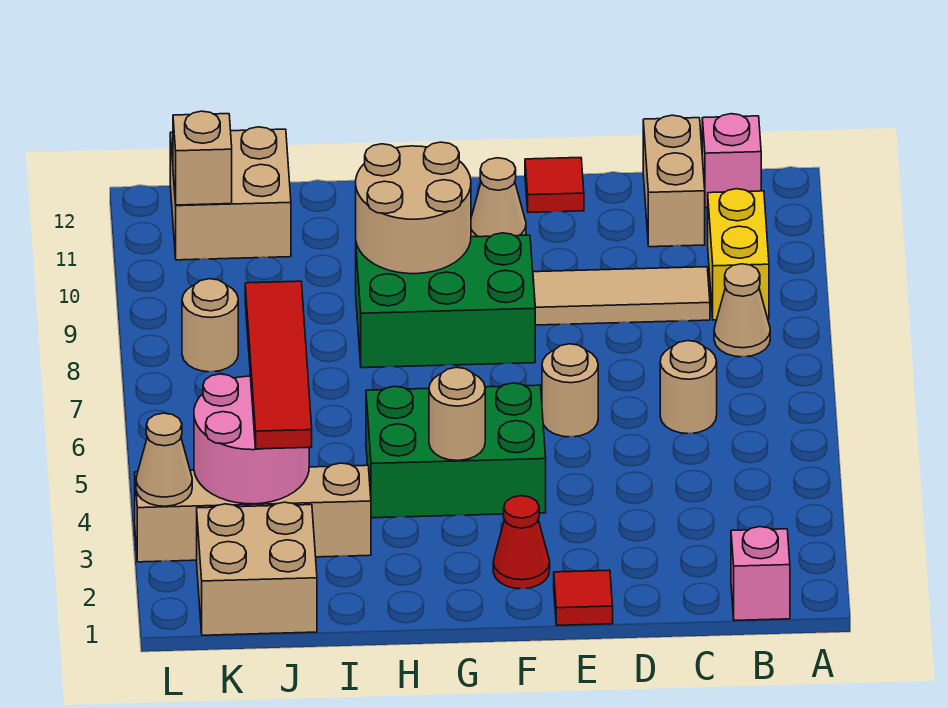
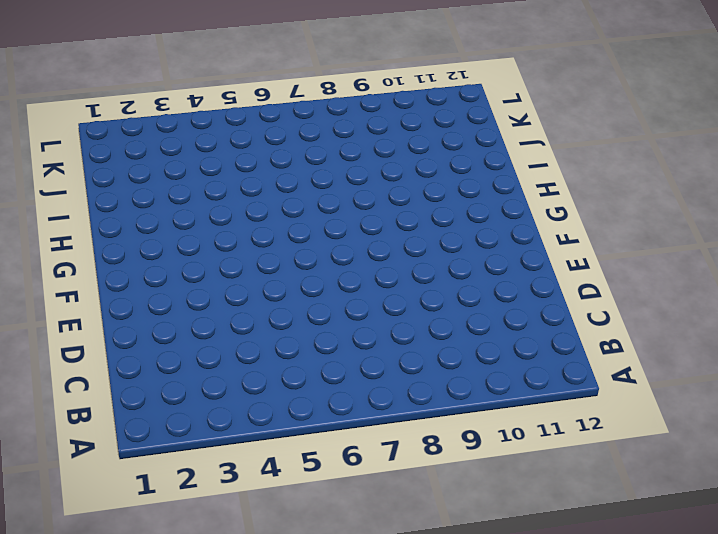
none -> pink brick B1 level 1
none -> tan cone B8 level 1
none -> yellow brick B9:B10 level 1

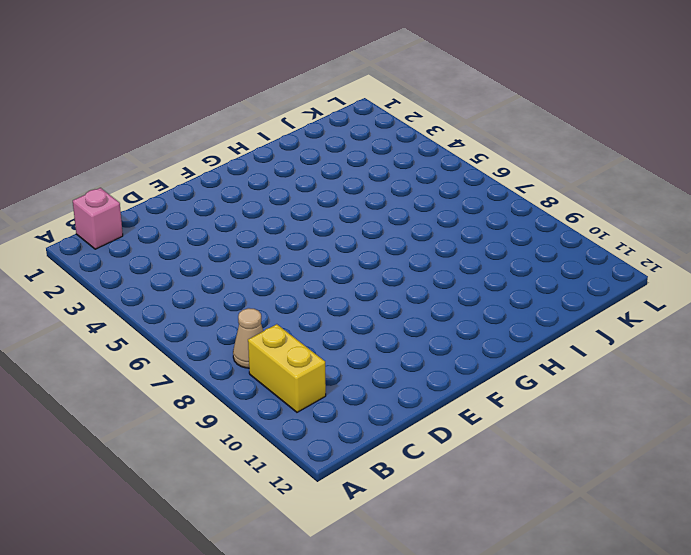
none -> pink brick B12 level 1
none -> tan round brick C6 level 1
none -> tan tile C9:E9 level 1

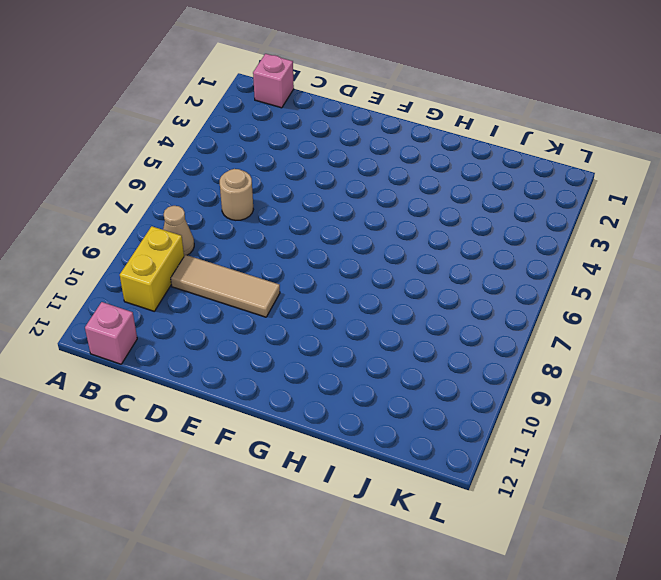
none -> tan brick C11:C12 level 1
none -> red tile E1 level 1
none -> tan round brick E6 level 1

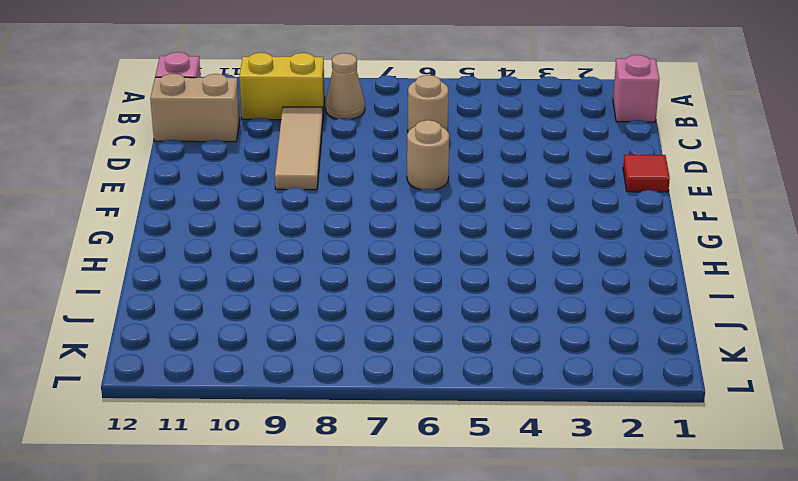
none -> red tile E12 level 1
none -> red cone F2 level 1
none -> green brick F4:H5 level 1

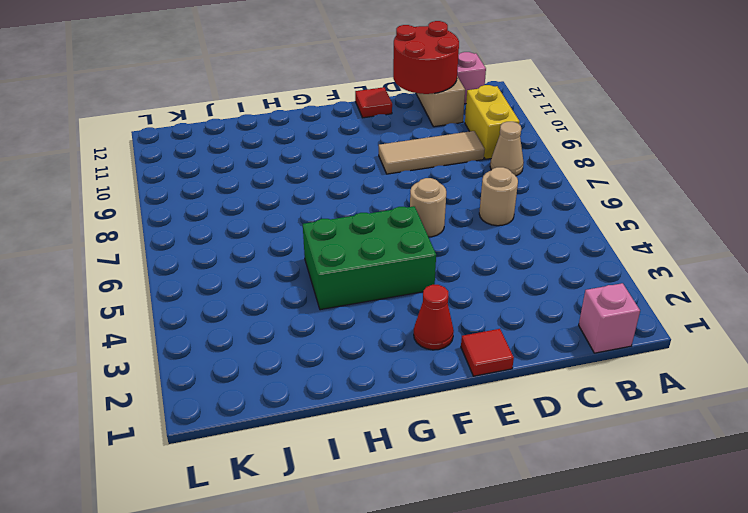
red round brick C11:D12 level 2 -> none
none -> green brick F8:H9 level 1
none -> tan cone F11 level 1
none -> tan brick I3:L3 level 1

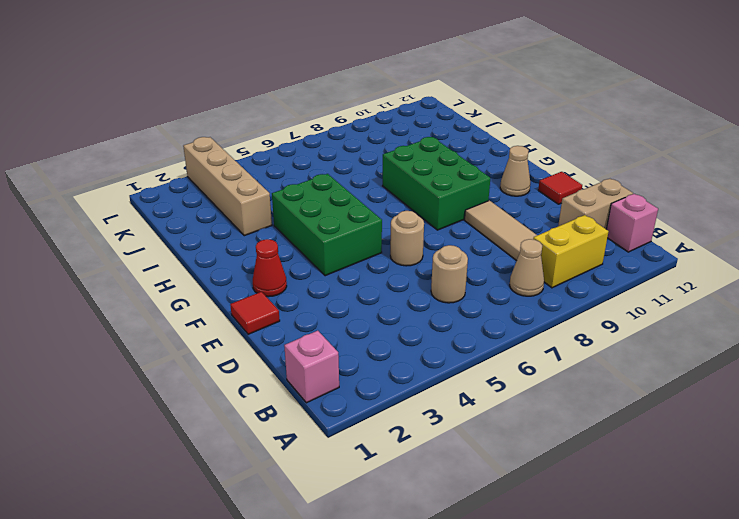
none -> tan brick J1:K2 level 1
none -> tan brick J11:K12 level 1
none -> tan round brick K8 level 1

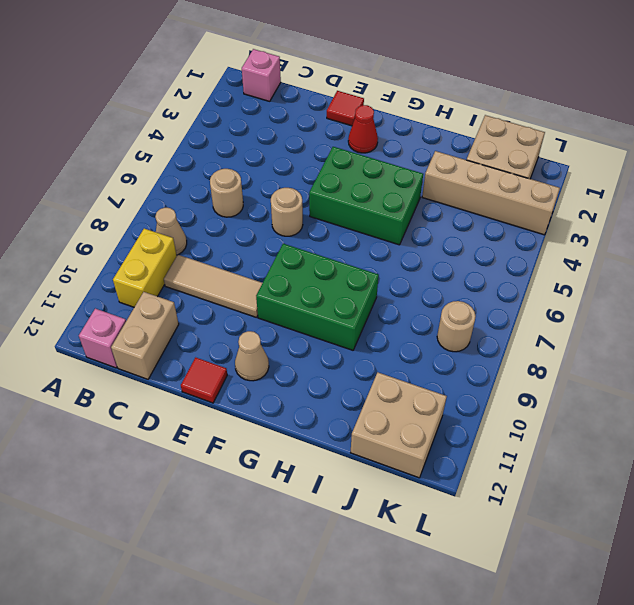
none -> tan round brick G4 level 2
none -> tan round brick G9:H10 level 2
none -> pink round brick J3:K4 level 2

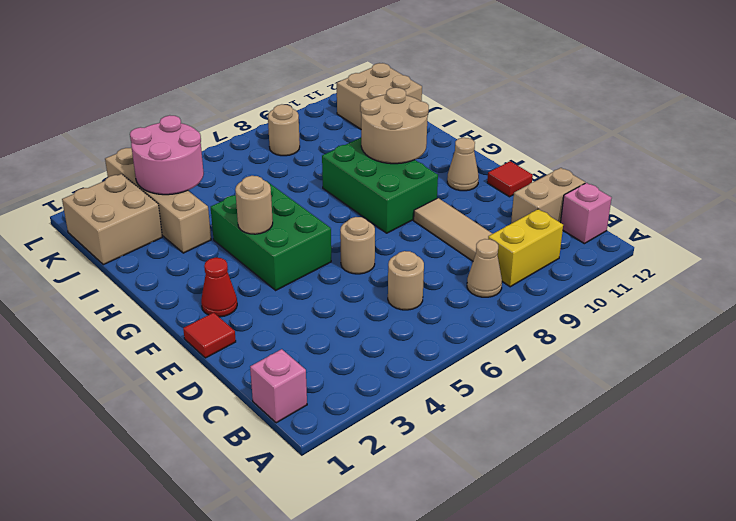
none -> tan brick K11 level 2
none -> tan cone L3 level 2
none -> red tile J3:J6 level 3

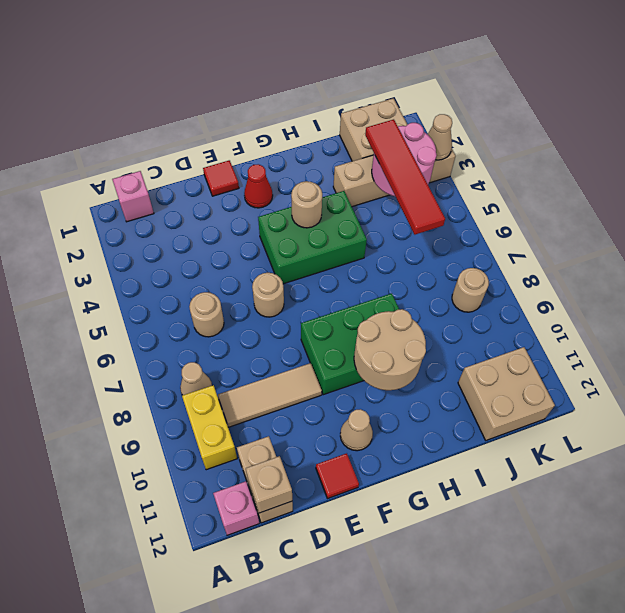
tan brick C12 level 2 -> tan brick K11 level 2

